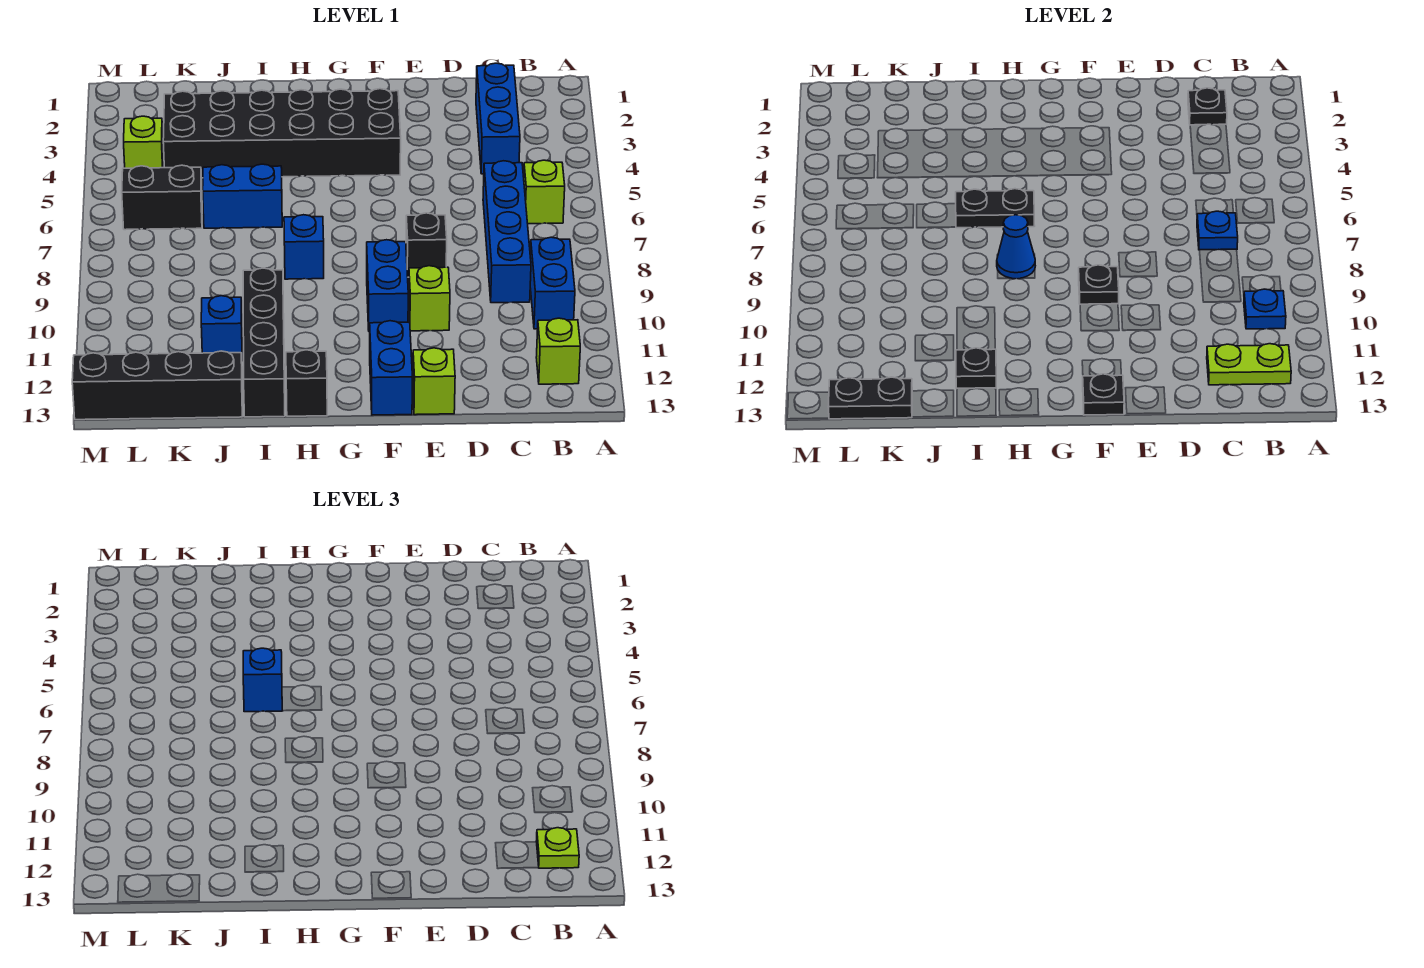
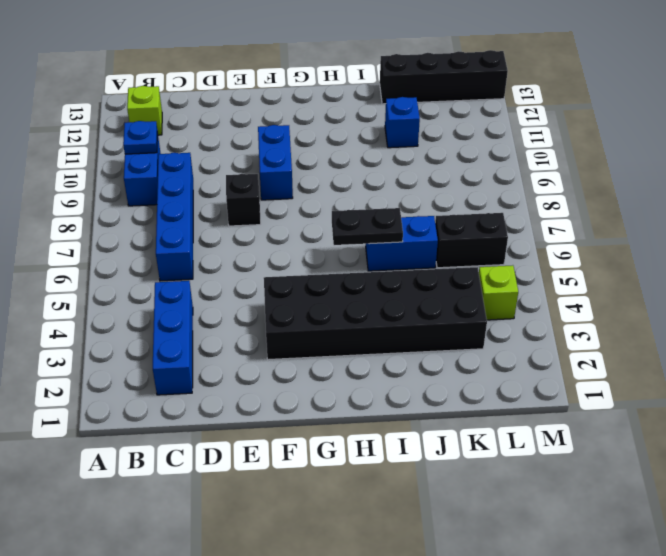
none -> lime brick B6 level 1
none -> lime brick E10 level 1
none -> lime brick E13 level 1
none -> blue brick F12:F13 level 1

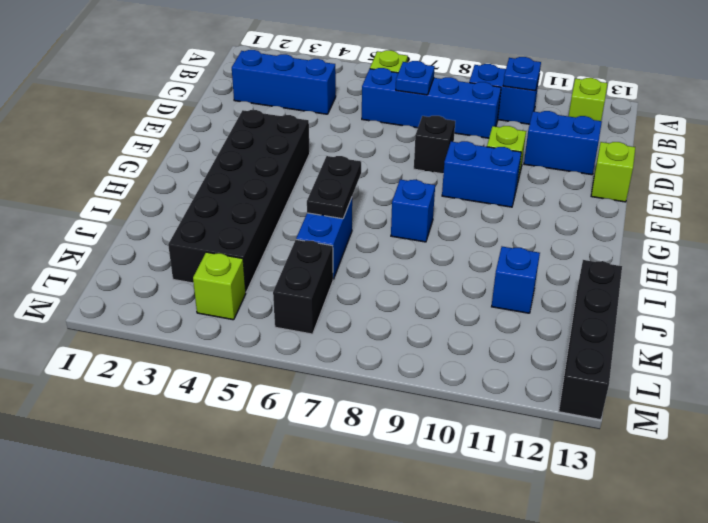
blue brick D11:D12 level 1 -> blue brick F12:F13 level 1
none -> black brick H13 level 1
none -> black brick I10:I13 level 1
none -> lime plate B12:C12 level 2
none -> black plate C2 level 2

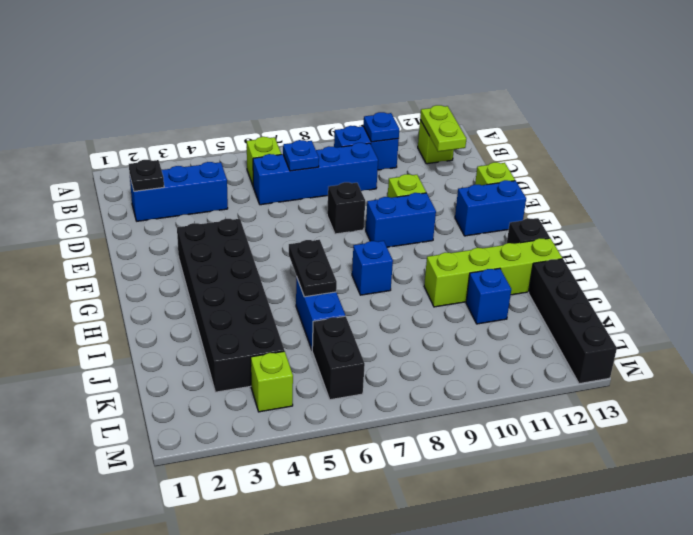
lime brick I10:I13 level 1 -> black brick I10:I13 level 1
none -> black plate F9 level 2
none -> black plate F13 level 2
none -> blue cone H8 level 2
none -> black plate I12 level 2

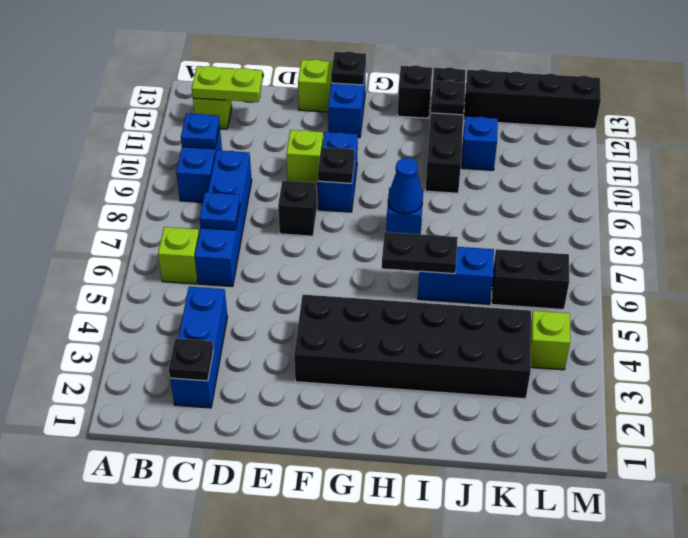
none -> black plate K13:L13 level 2
none -> lime plate B12 level 3
none -> blue brick I6 level 3

